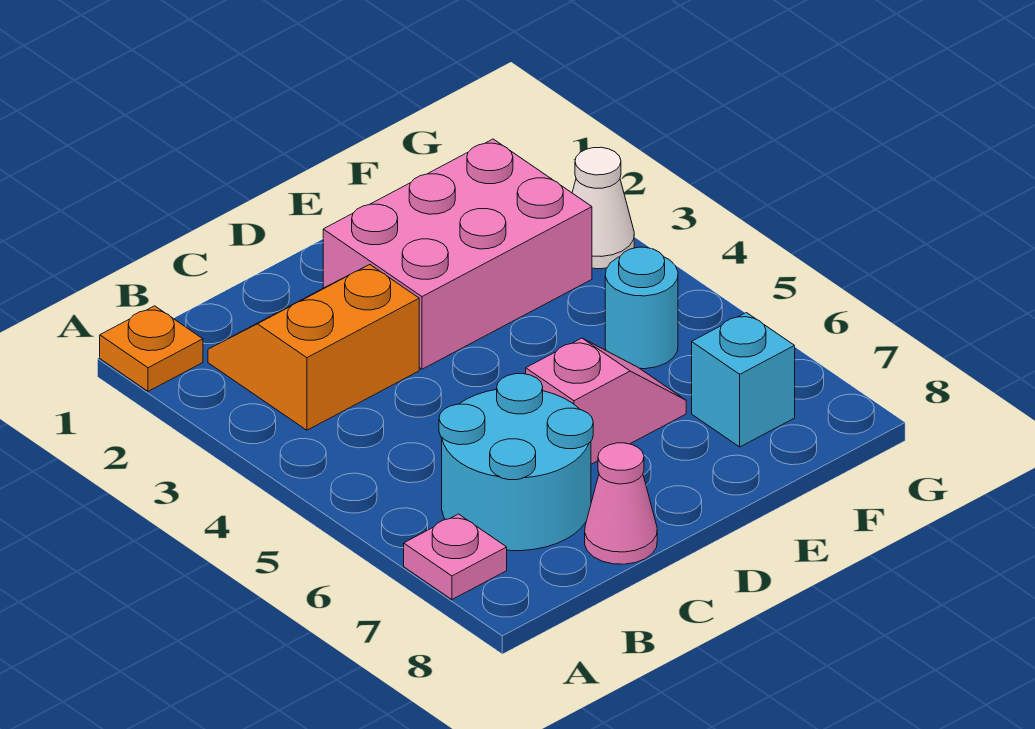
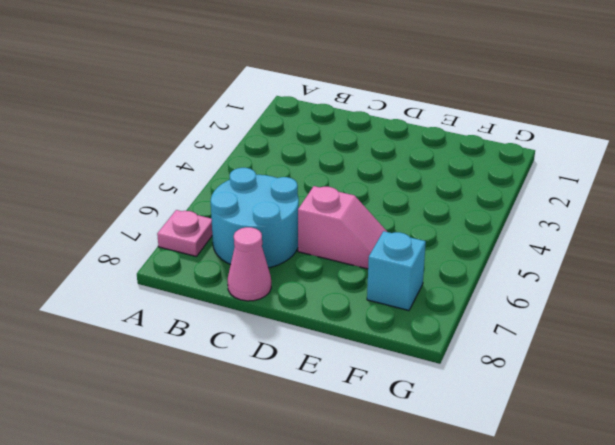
none -> orange plate A1 level 1
none -> orange slope B2:C3 level 1 top 3

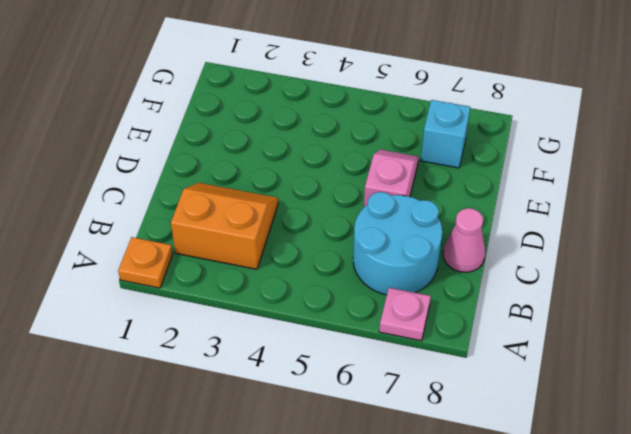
orange slope B2:C3 level 1 top B -> orange slope B2:C3 level 1 top 3
none -> pink brick D2:F3 level 1
none -> cyan round brick F5 level 1

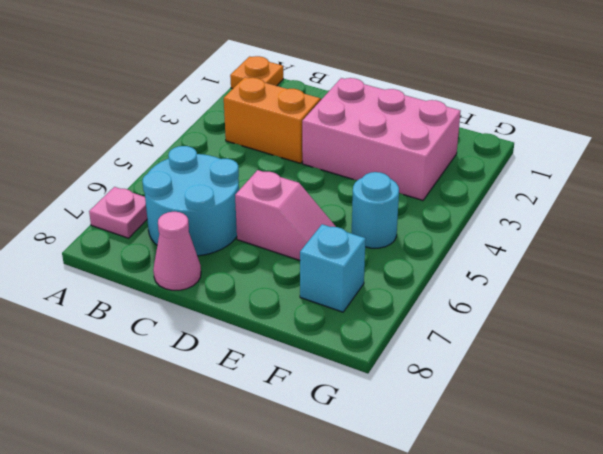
none -> white cone G3 level 1

